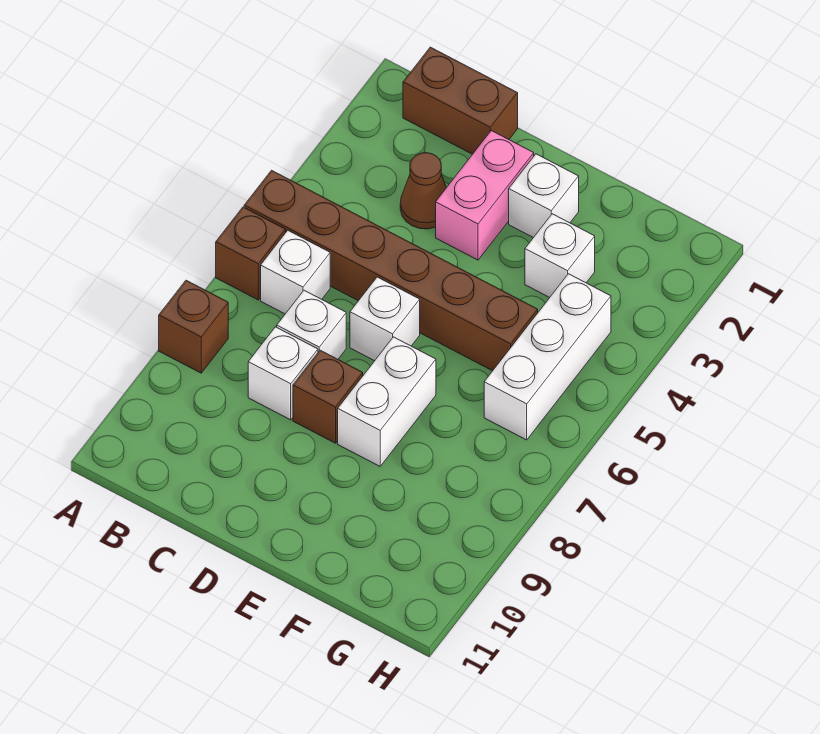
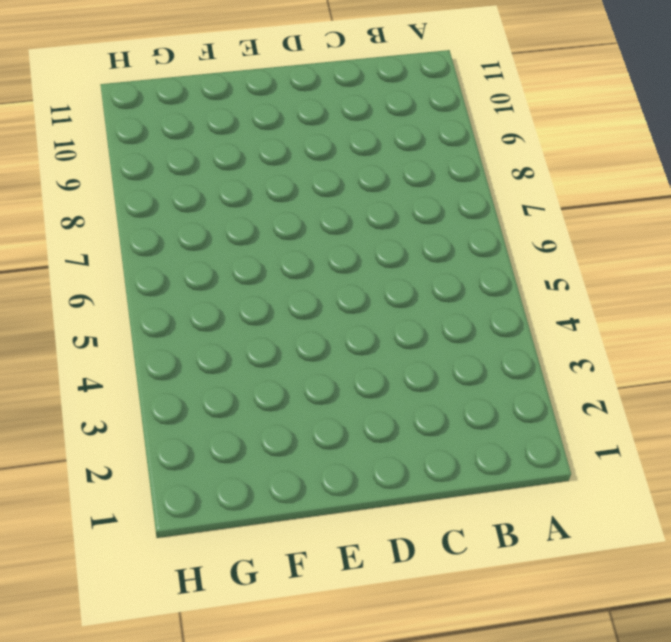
none -> brown brick A5:F5 level 1
none -> brown brick A6 level 1
none -> brown brick A8 level 1

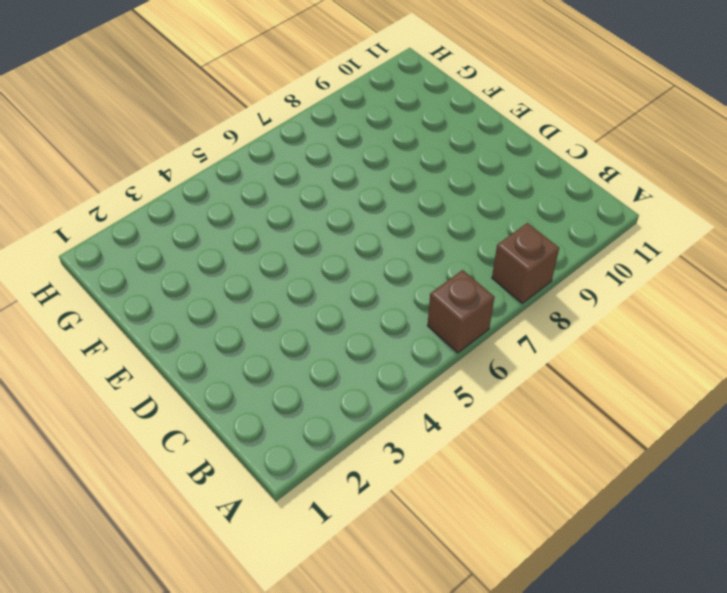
none -> brown brick A5:F5 level 1
none -> brown brick B1:C1 level 1
none -> white brick B6 level 1

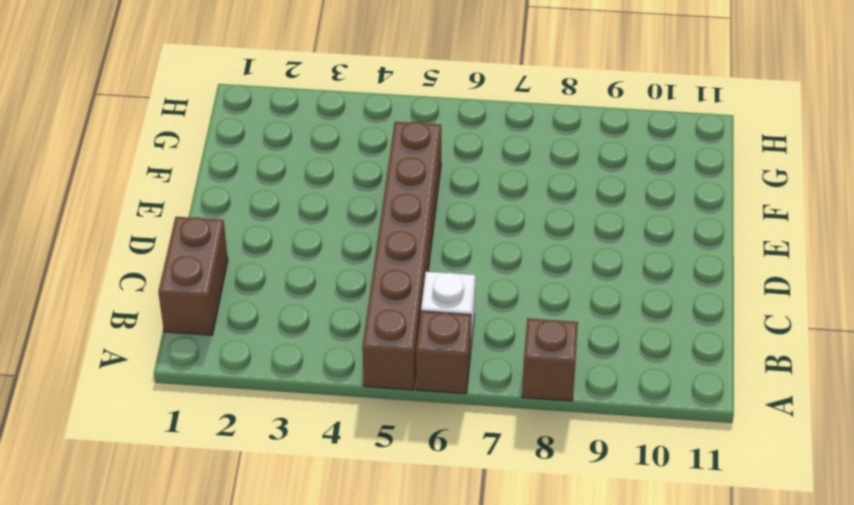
none -> brown cone C3 level 1
none -> white brick C7 level 1
none -> white brick C8 level 1

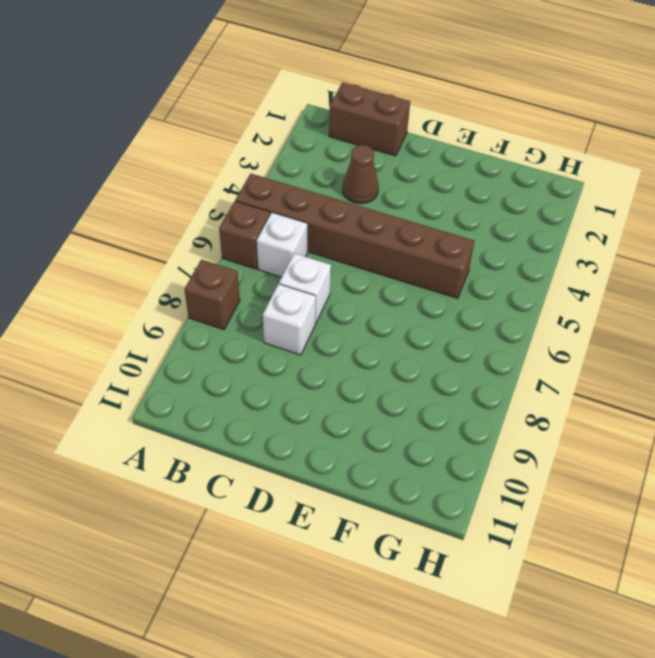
none -> pink brick D2:D3 level 1
none -> white brick D6 level 1
none -> brown brick D8 level 1

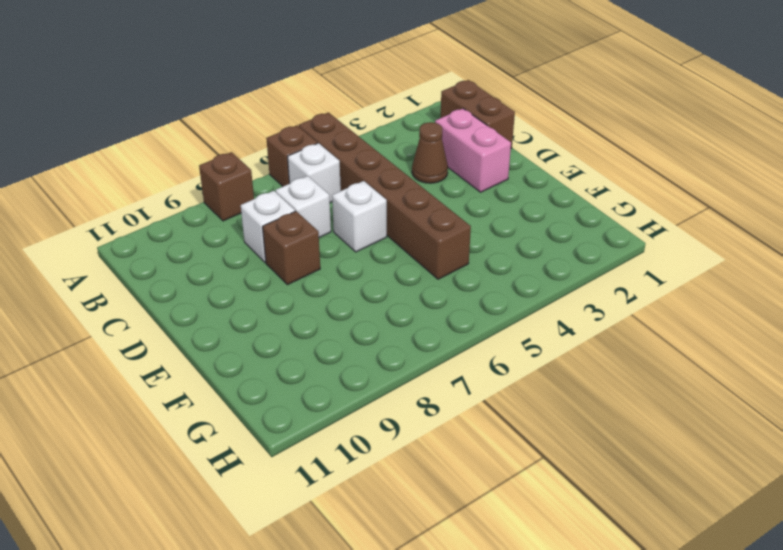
pink brick C2:D2 level 1 -> pink brick D2:D3 level 1
none -> white brick E2 level 1
none -> white brick E7:E8 level 1
none -> white brick F3 level 1

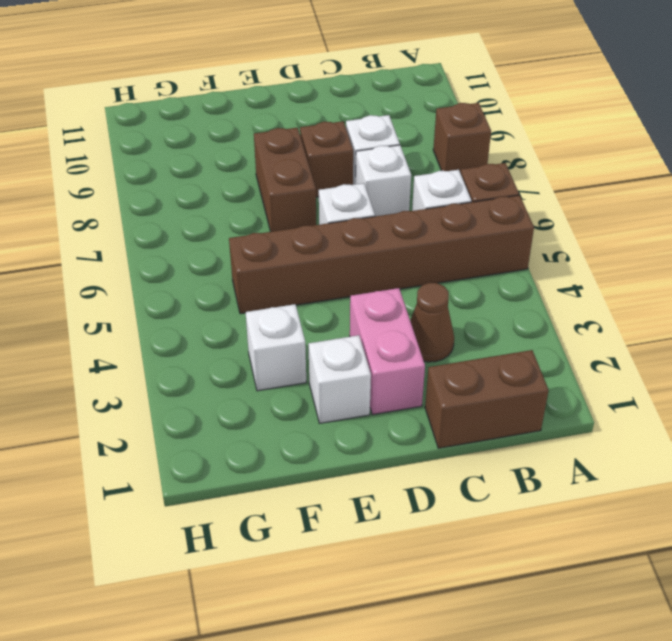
brown brick E7:E8 level 1 -> white brick E7:E8 level 1
none -> white brick G4:G6 level 1

